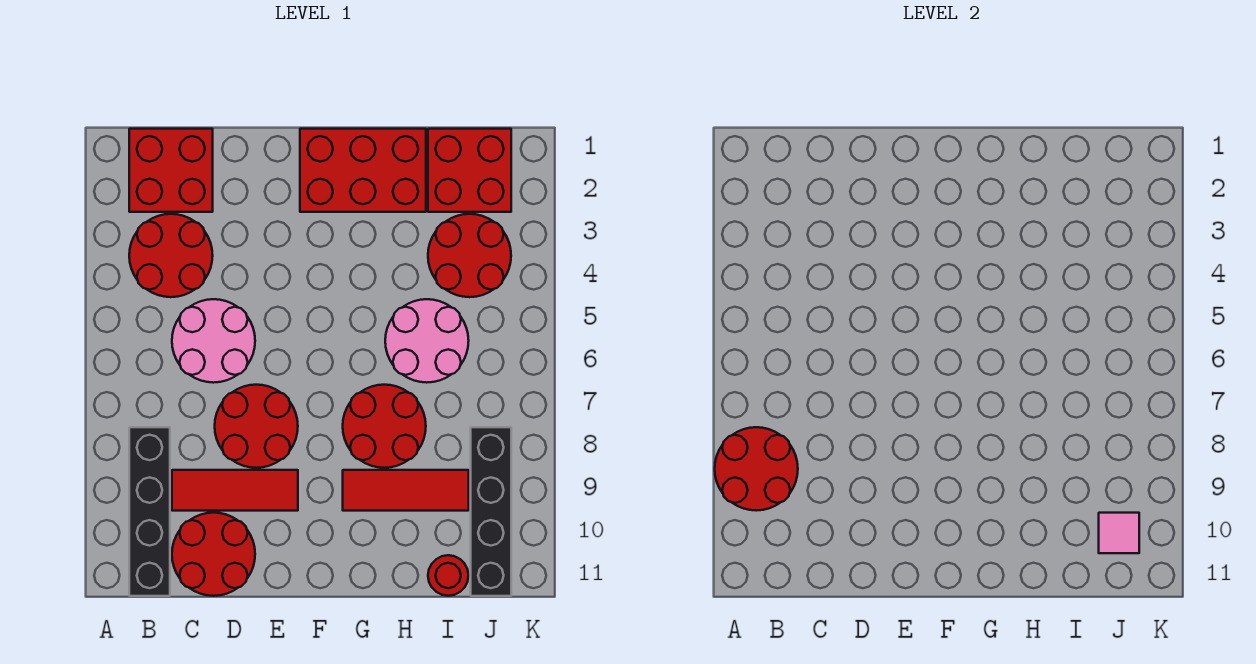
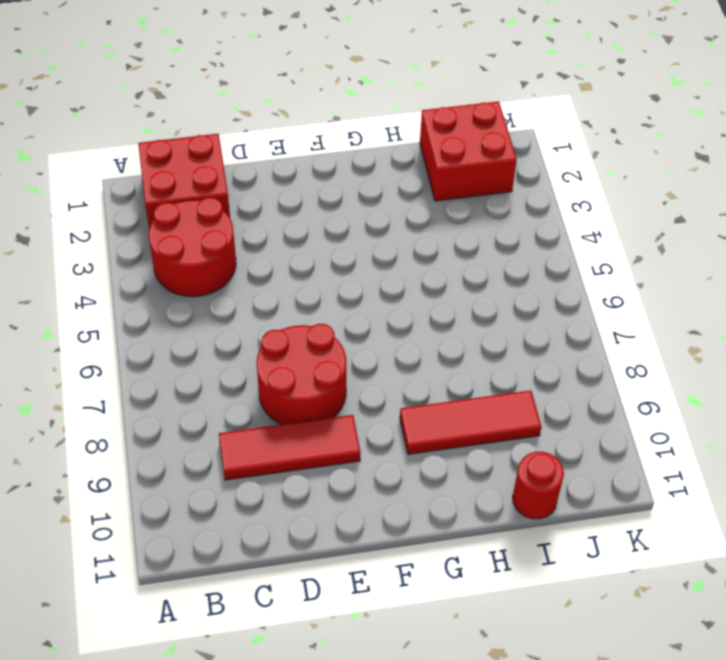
none -> black brick B8:B11 level 1
none -> pink round brick C5:D6 level 1
none -> red round brick C10:D11 level 1

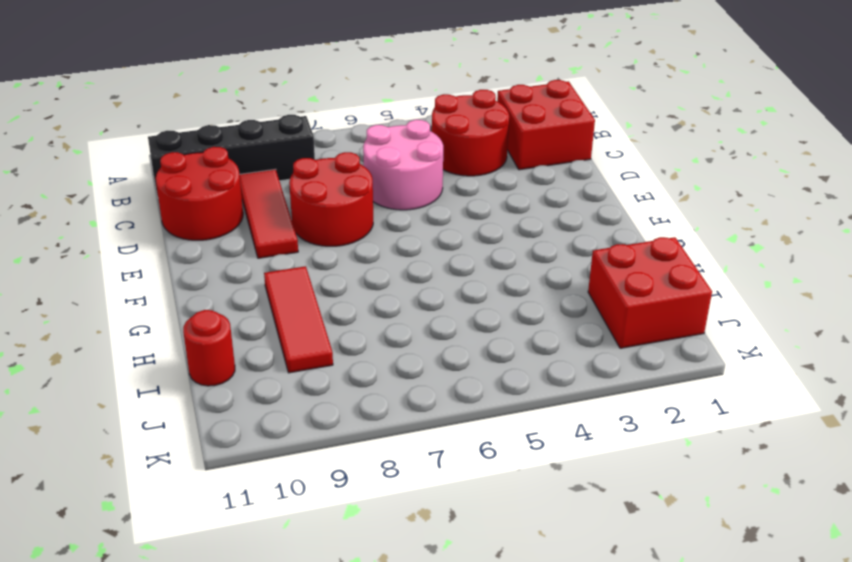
none -> red brick F1:H2 level 1
none -> red round brick G7:H8 level 1
none -> pink round brick H5:I6 level 1

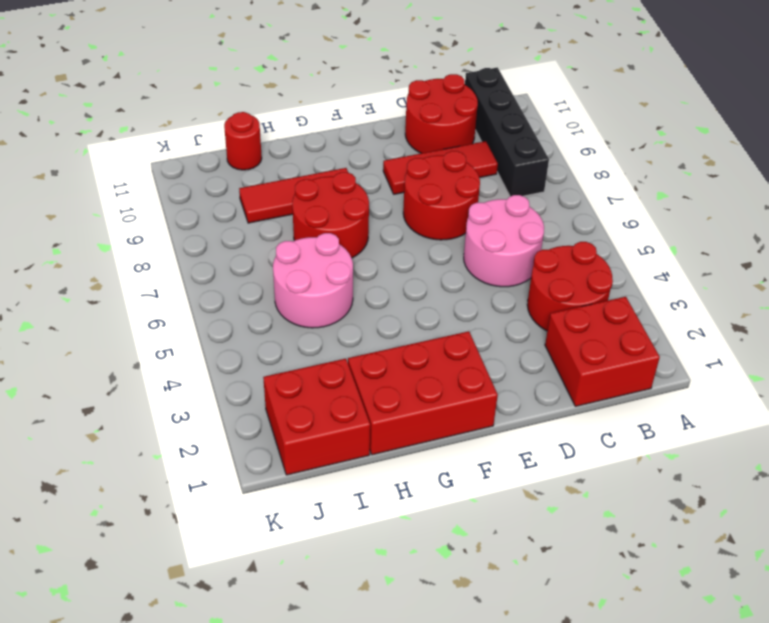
none -> red round brick I3:J4 level 1
none -> black brick J8:J11 level 1
none -> red round brick A8:B9 level 2

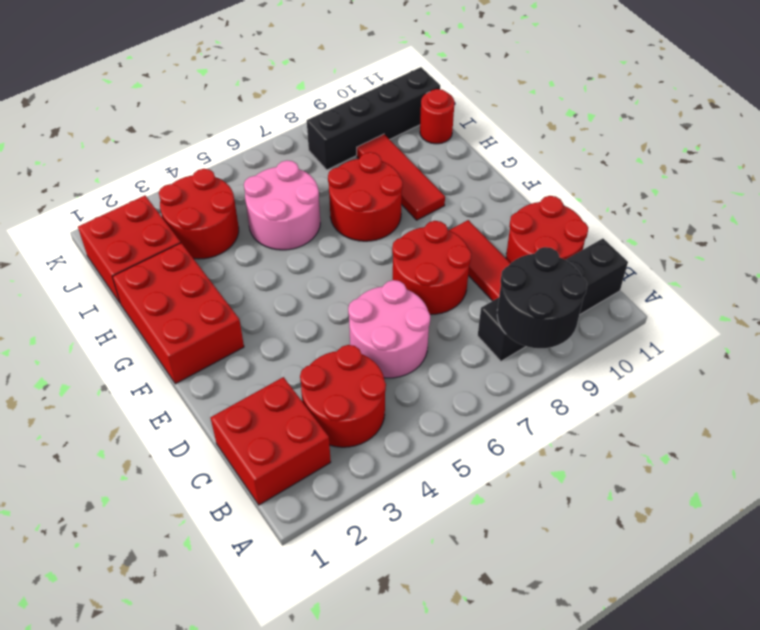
black round brick A8:B9 level 2 -> red round brick A8:B9 level 2
none -> pink tile J10 level 2

